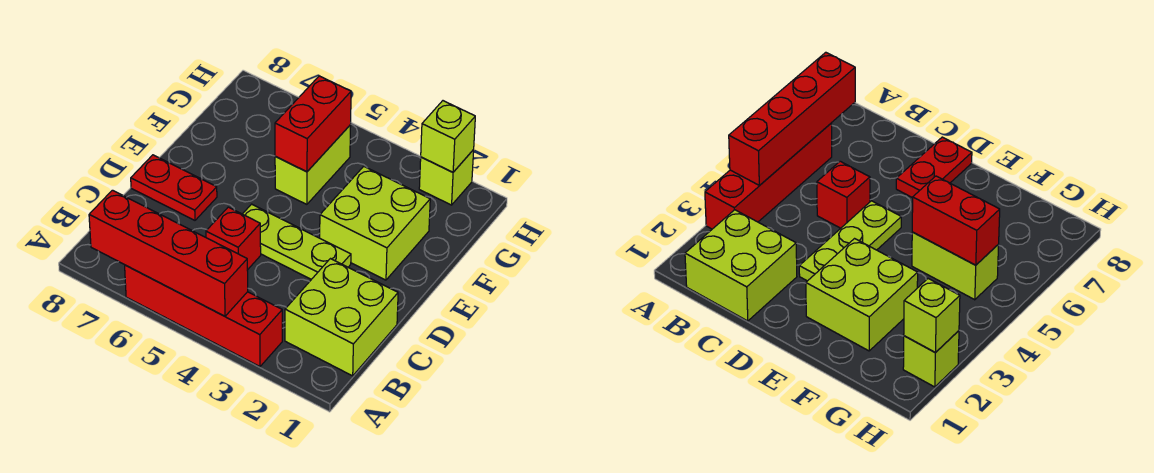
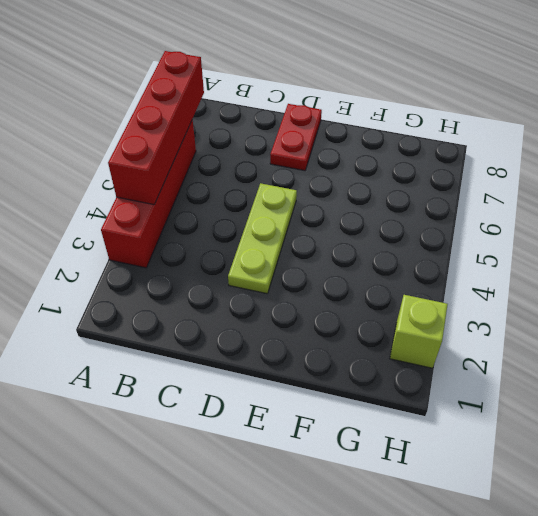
none -> lime brick B1:C2 level 1
none -> red brick C5 level 1

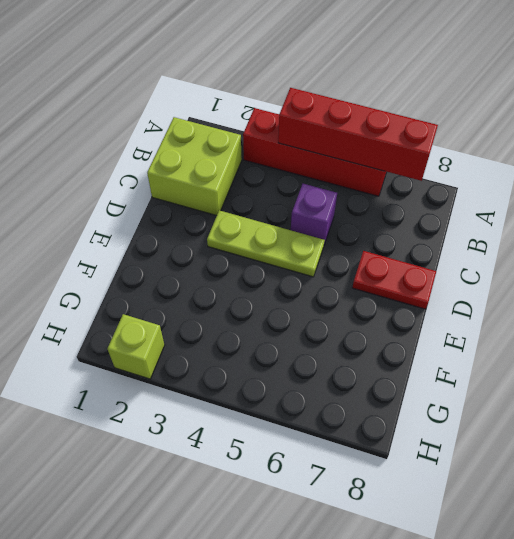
purple brick C5 level 1 -> red brick C5 level 1
none -> lime brick E2:F3 level 1
none -> lime brick F5:G5 level 1

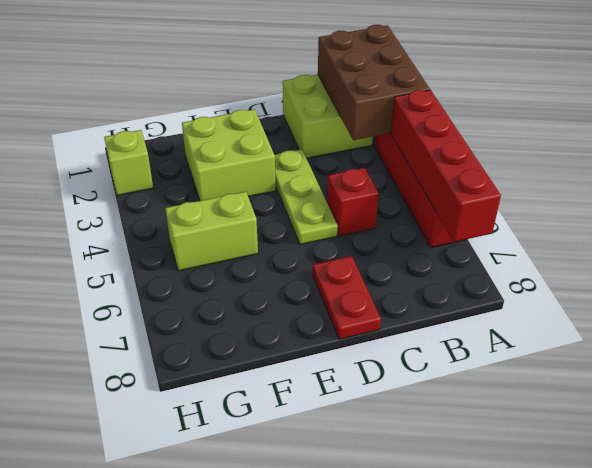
brown brick A1:B3 level 2 -> none
none -> red brick F5:G5 level 2
none -> lime brick H2 level 2

